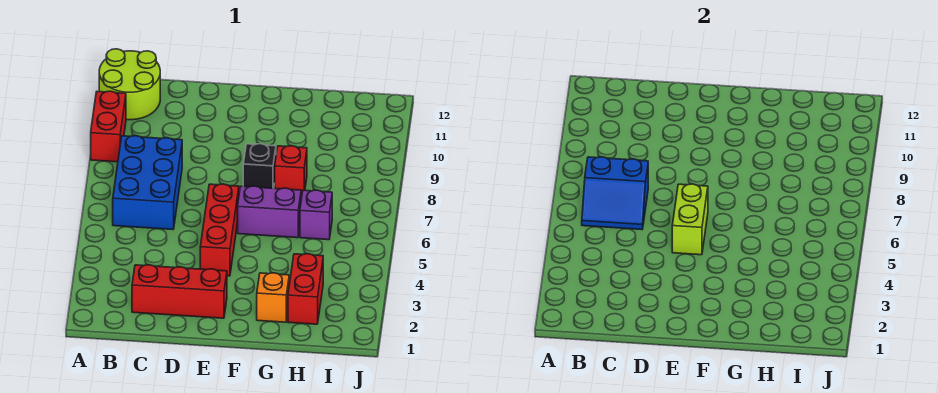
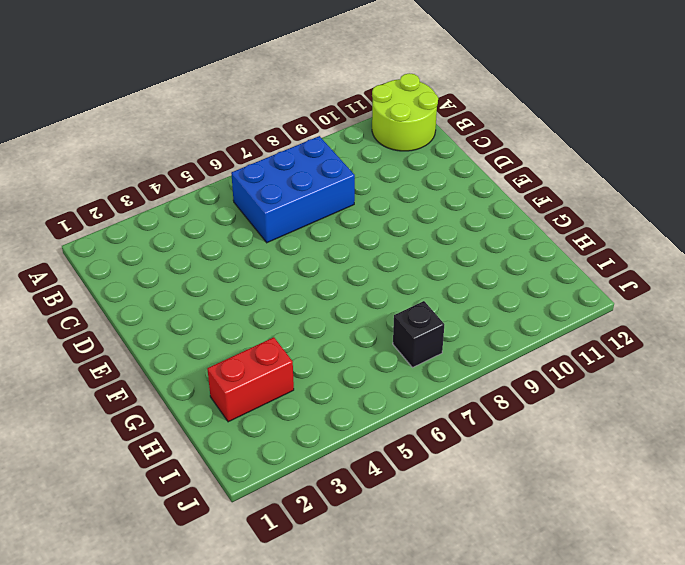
black brick I7 level 1 -> black brick F8 level 1
none -> red brick A9:A10 level 1
none -> red brick C2:E2 level 1
none -> red brick E4:E6 level 1

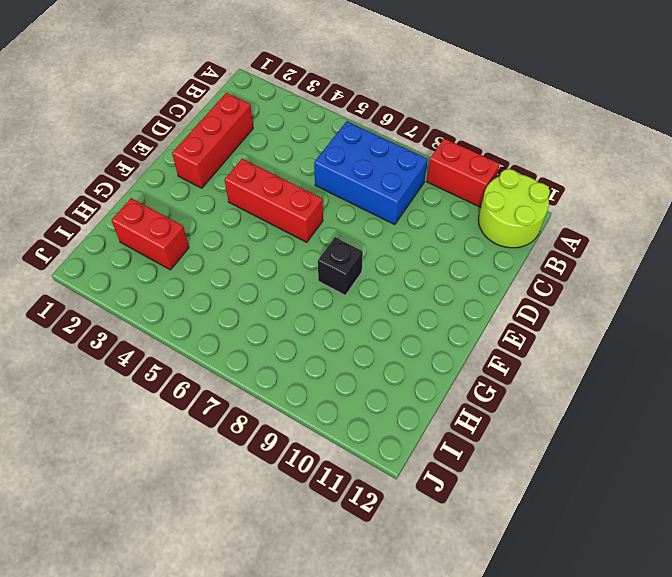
none -> purple brick F6:G6 level 1
none -> orange brick G2 level 1
none -> red brick G8 level 1

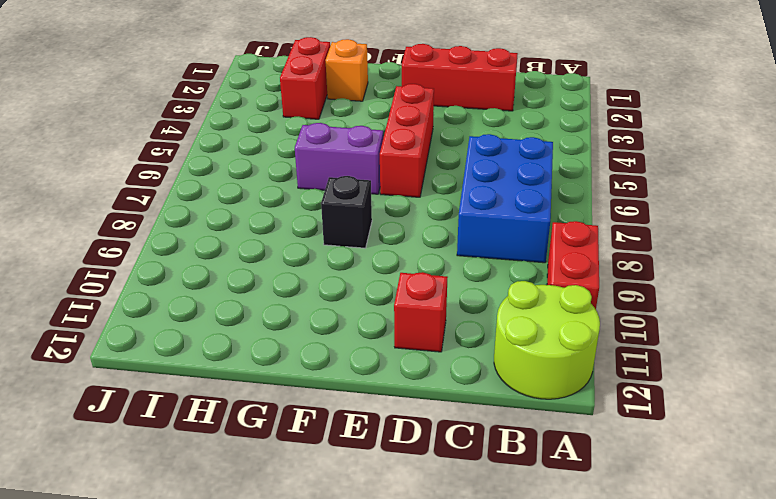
red brick D11 level 1 -> red brick G8 level 1
none -> purple brick H6 level 1
none -> blue slope B6:C7 level 2 top 7
none -> lime brick E5:E6 level 2

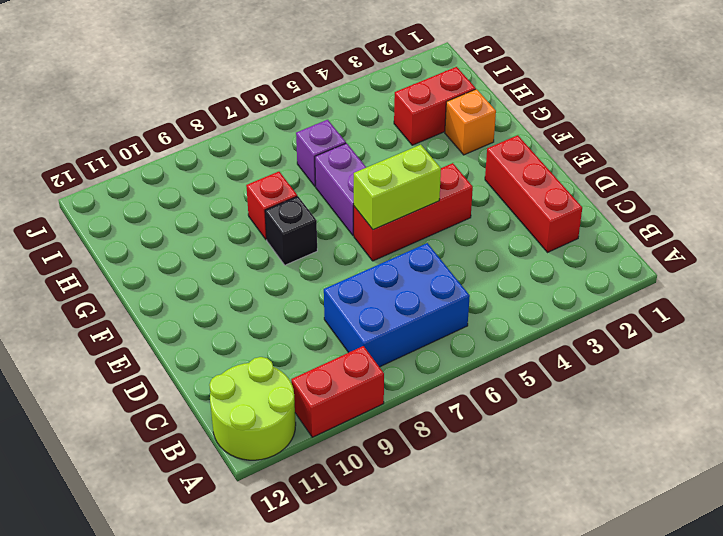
none -> blue slope B6:C7 level 2 top 7

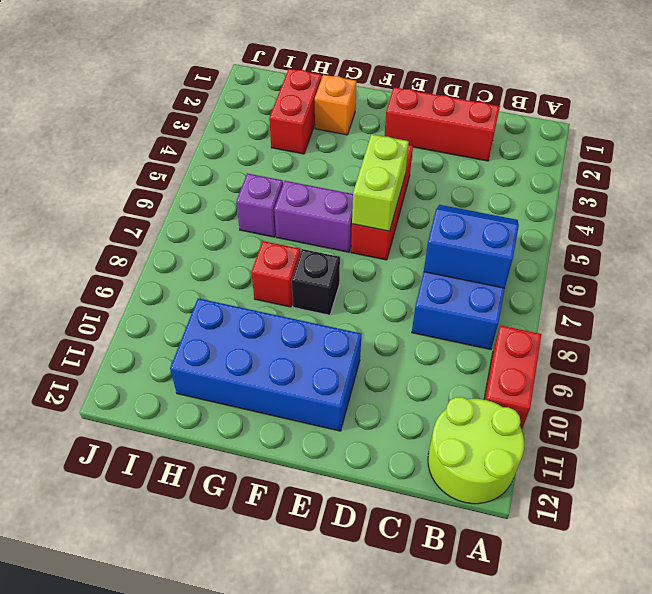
blue brick E10:H11 level 1 -> none

